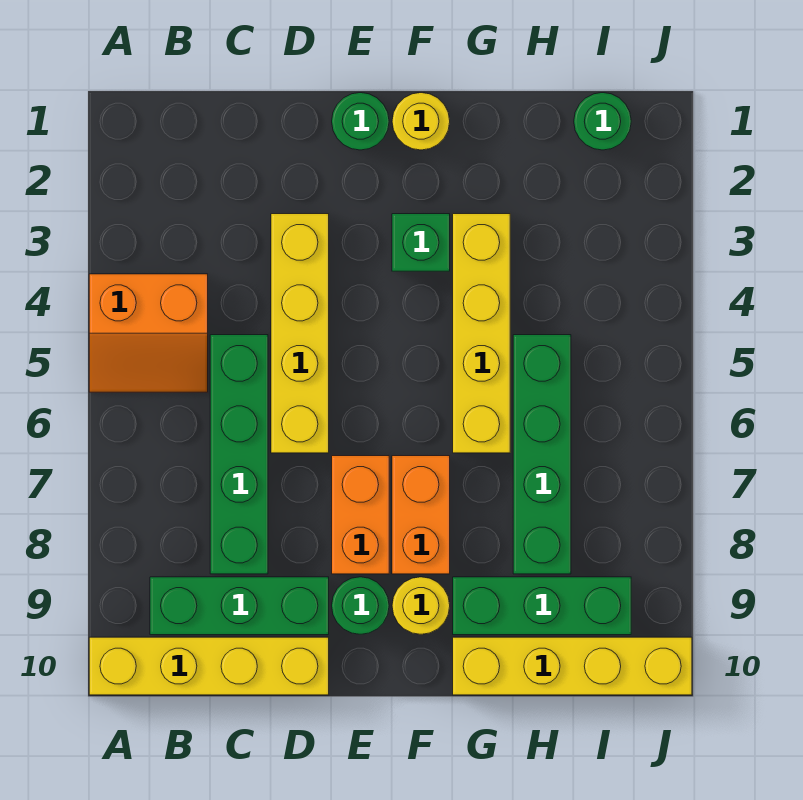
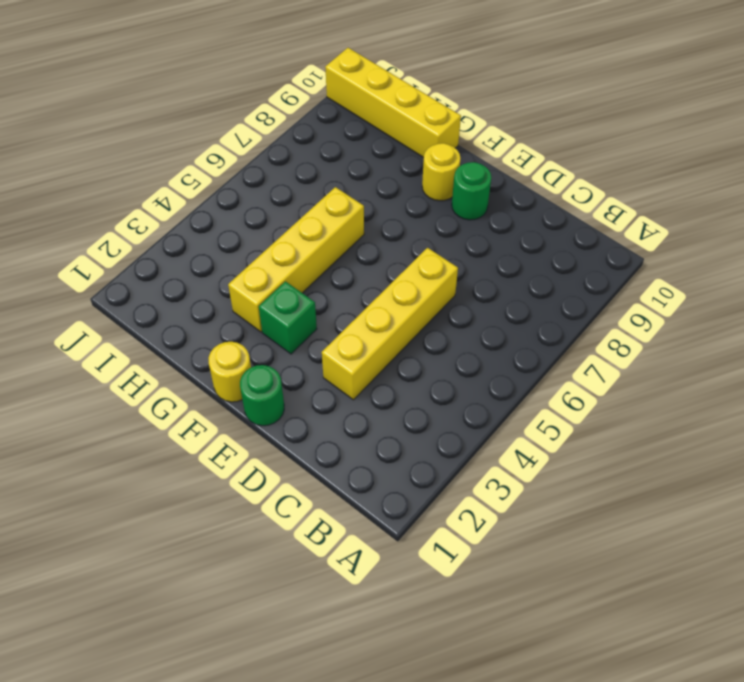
none -> orange slope A4:B5 level 1 top 4
none -> yellow brick A10:D10 level 1
none -> green brick B9:D9 level 1

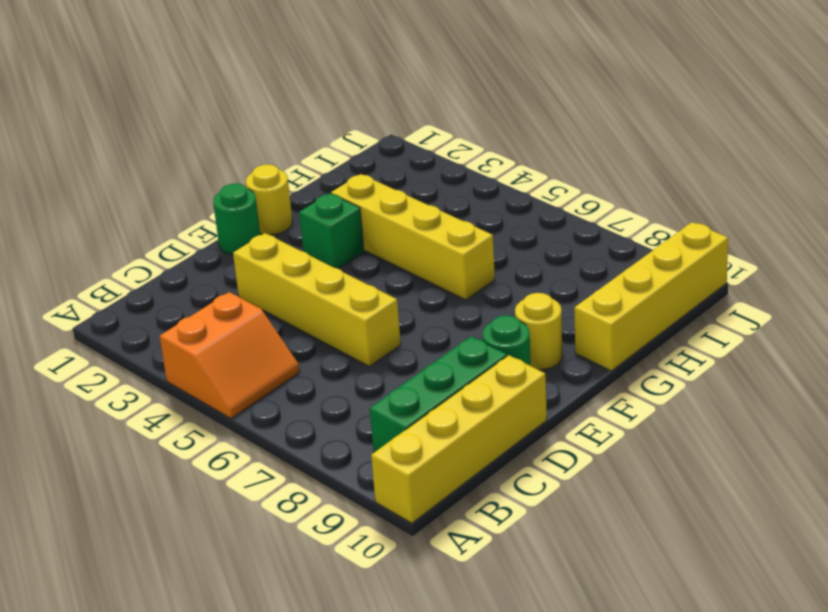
none -> green brick C5:C8 level 1
none -> orange brick E7:E8 level 1
none -> orange brick F7:F8 level 1

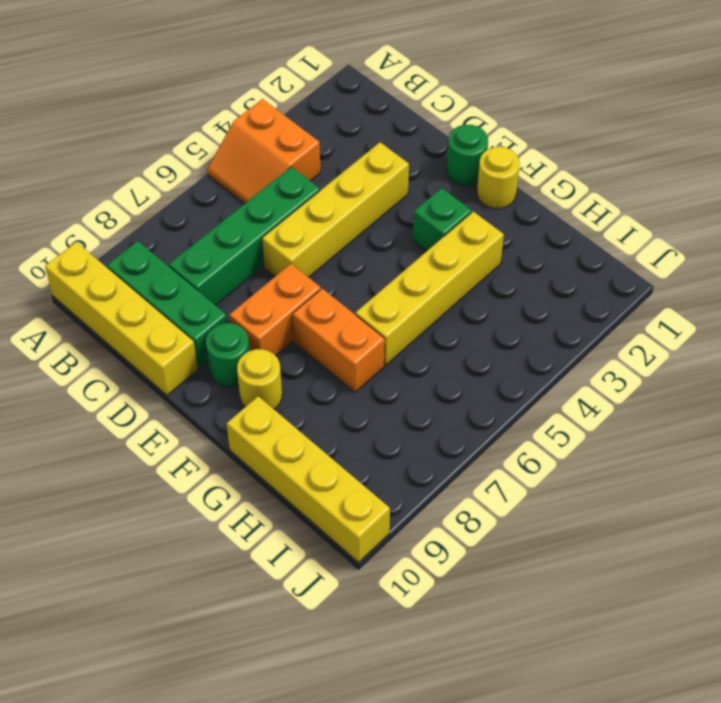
orange brick F7:G7 level 1 -> orange brick F7:F8 level 1
none -> green brick G9:I9 level 1
none -> green brick H5:H8 level 1
none -> green round brick I1 level 1

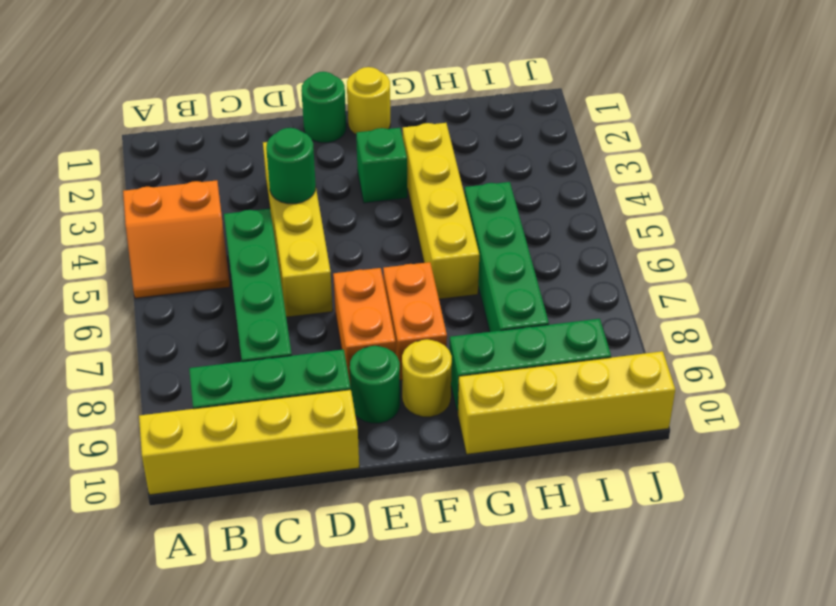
green round brick D4 level 2 -> green round brick I1 level 1

